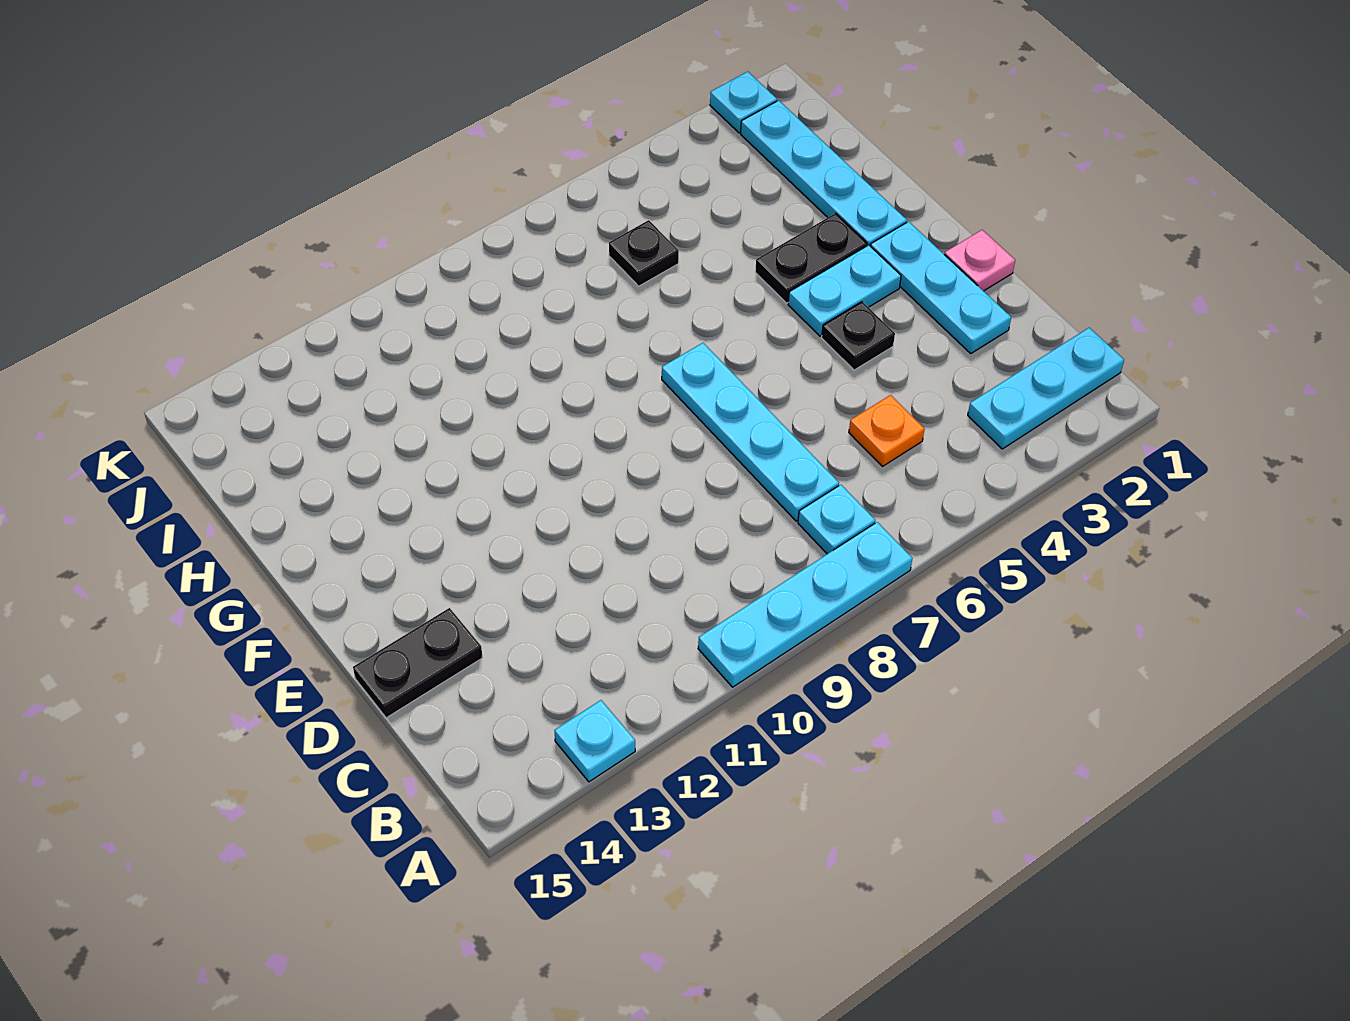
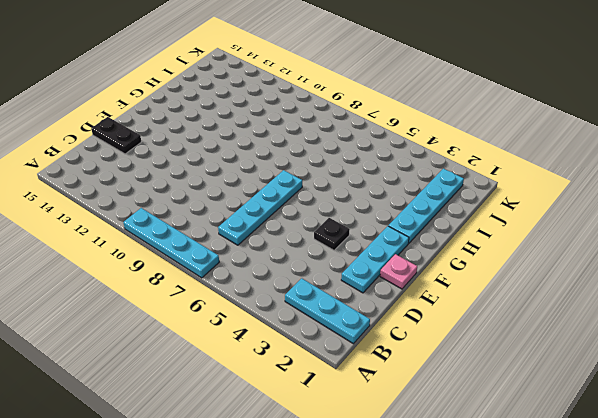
none -> cyan plate A13 level 1
none -> cyan plate B7 level 1
none -> orange plate C5 level 1

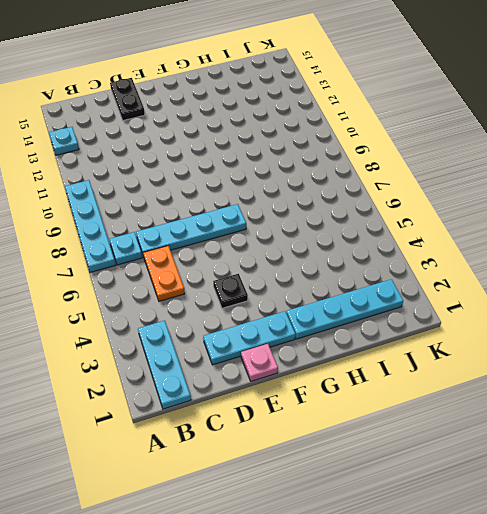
orange plate C5:C6 level 1 -> orange plate C5 level 1
none -> cyan plate F3:F4 level 1
none -> black plate G3:G4 level 1
none -> black plate I6 level 1

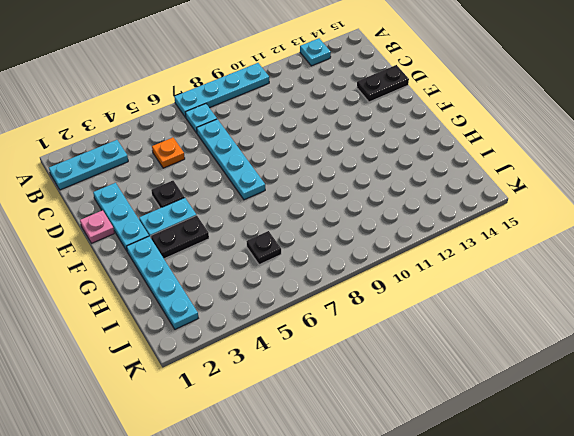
none -> cyan plate K2 level 1

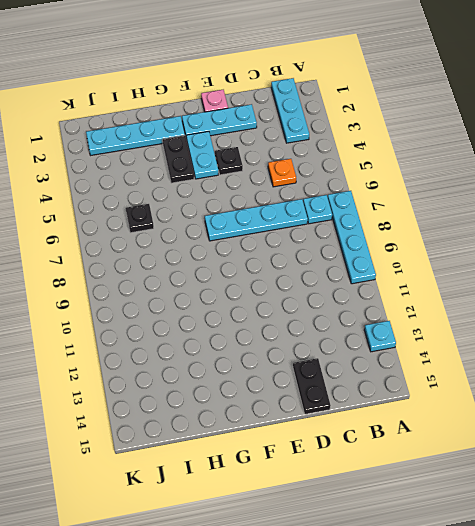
none -> cyan plate K2 level 1

